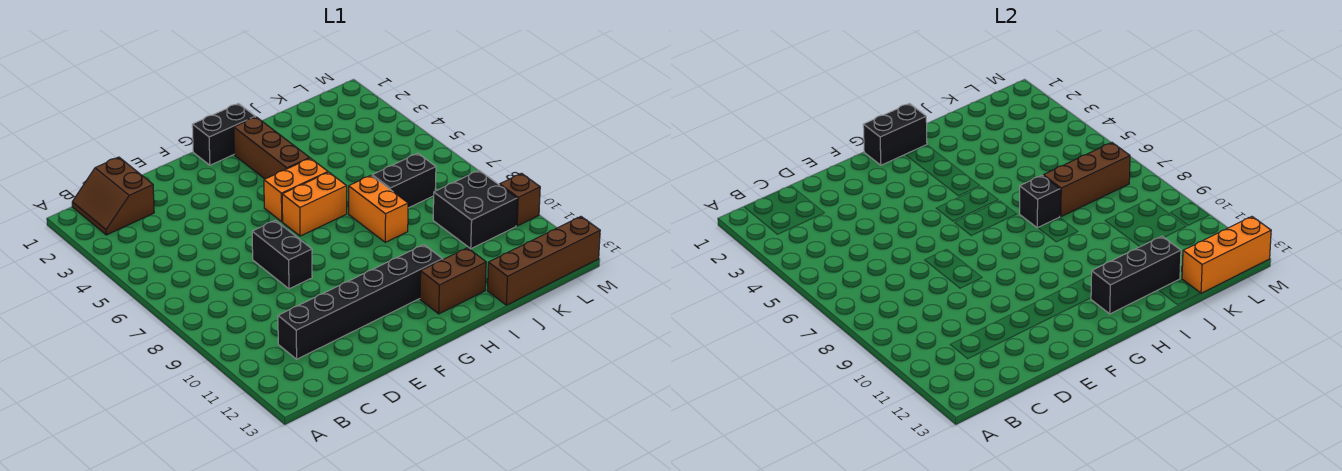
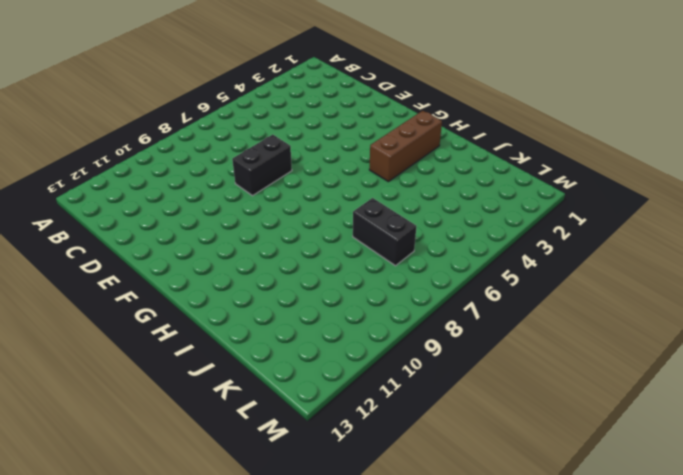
none -> brown slope B1:C2 level 1 top C
none -> black brick C11:H11 level 1
none -> black brick G1:H1 level 1

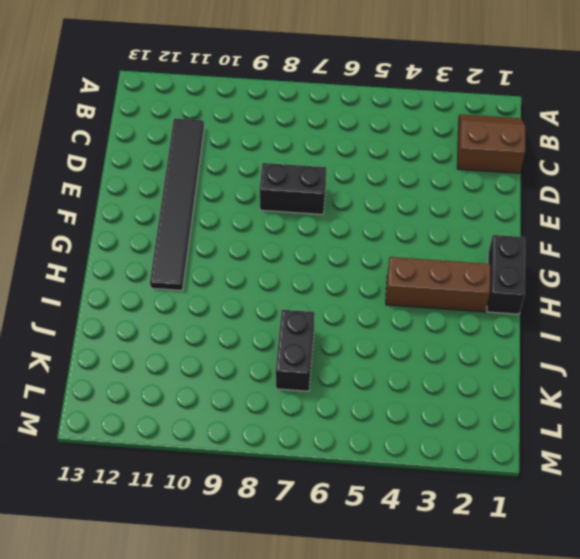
black tile C11:H11 level 1 -> black brick C11:H11 level 1
none -> orange brick G5:H5 level 1
none -> orange brick G6:H6 level 1
none -> brown brick H12:I12 level 1

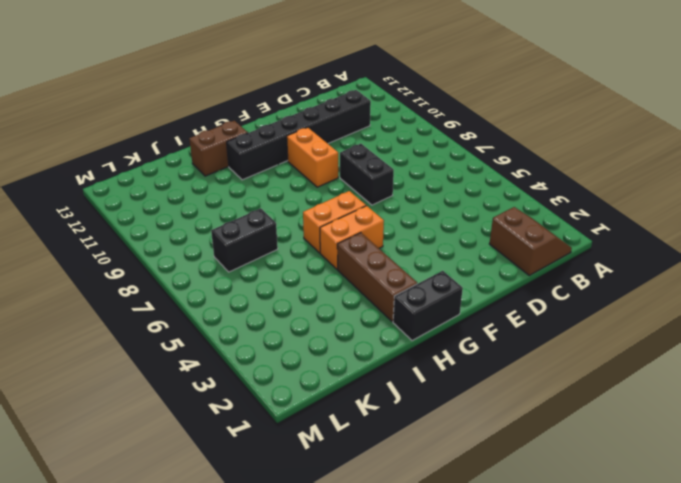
orange brick F9:F10 level 1 -> orange brick I7:I8 level 1
none -> brown brick J13:M13 level 1
none -> black brick K9:L10 level 1
none -> brown brick M10 level 1

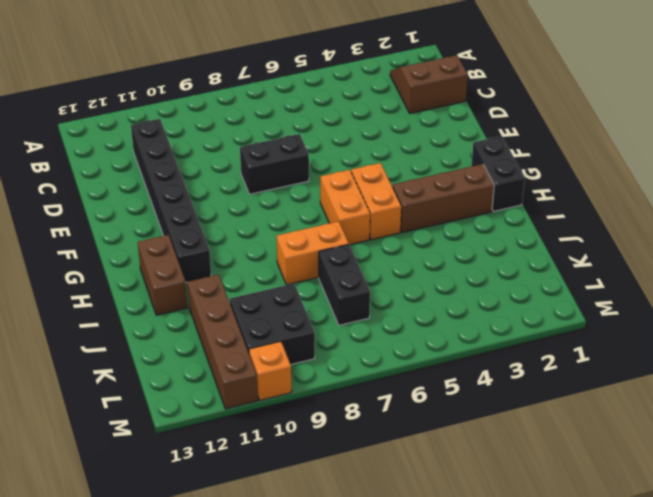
brown brick J11:M11 level 1 -> brown brick J13:M13 level 1
orange brick M10 level 1 -> brown brick M10 level 1
none -> black brick G1:H1 level 2
none -> black brick H12:J12 level 2
none -> black brick I7 level 2

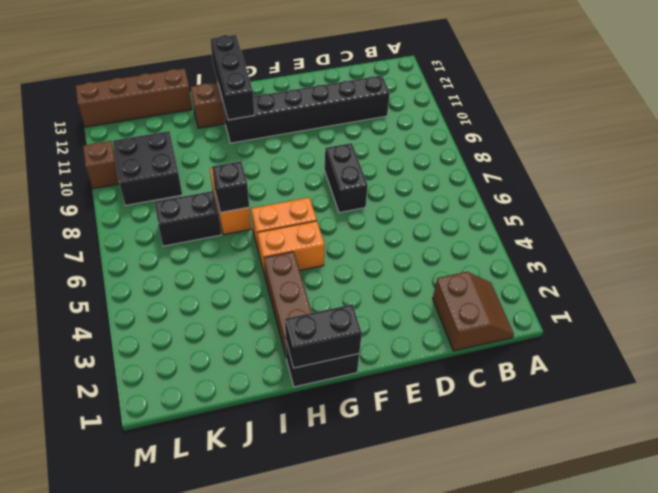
black brick H11:H13 level 2 -> black brick H12:J12 level 2
none -> brown brick J7:L7 level 2
none -> orange brick K13:M13 level 2

